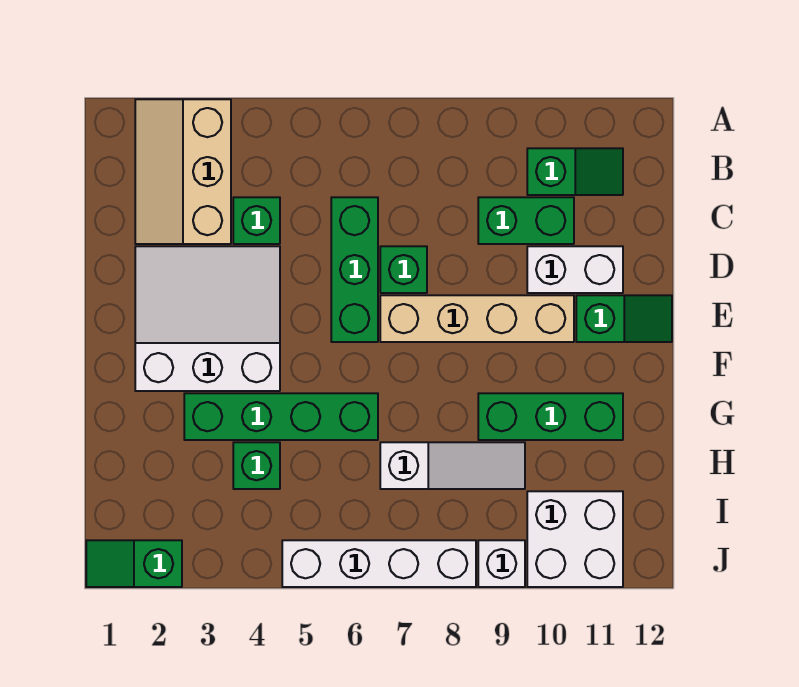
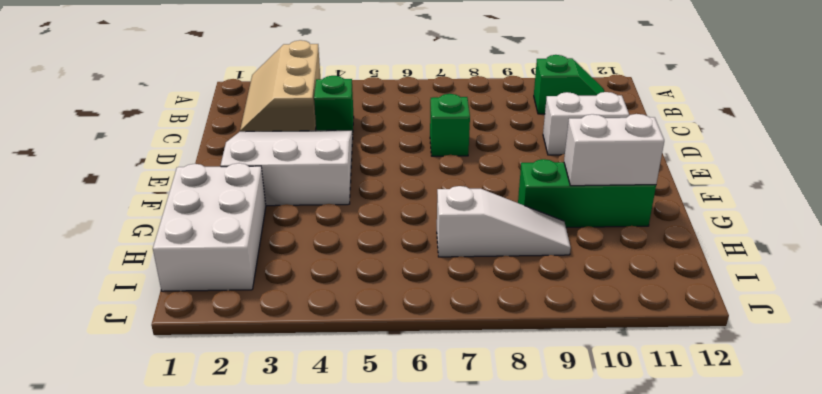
white brick G1:I2 level 1 -> none
white brick G10:G11 level 2 -> none
none -> green brick C6:E6 level 1
none -> green brick C9:C10 level 1
none -> tan brick E7:E10 level 1

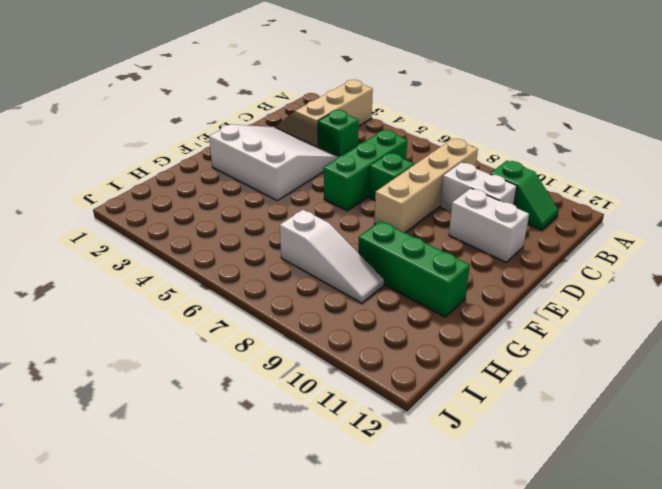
tan brick B8:E8 level 1 -> tan brick E7:E10 level 1
white brick C9:C10 level 1 -> green brick C9:C10 level 1
none -> green slope E11:E12 level 1 top 11
none -> green brick G3:G6 level 1
none -> green brick H4 level 1

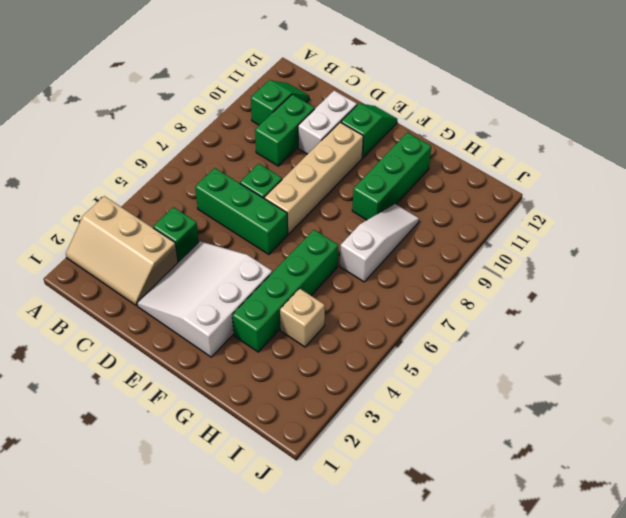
tan brick H4 level 1 -> green brick H4 level 1
none -> white brick I10:J11 level 1
none -> green slope J1:J2 level 1 top 2
none -> white brick J5:J8 level 1

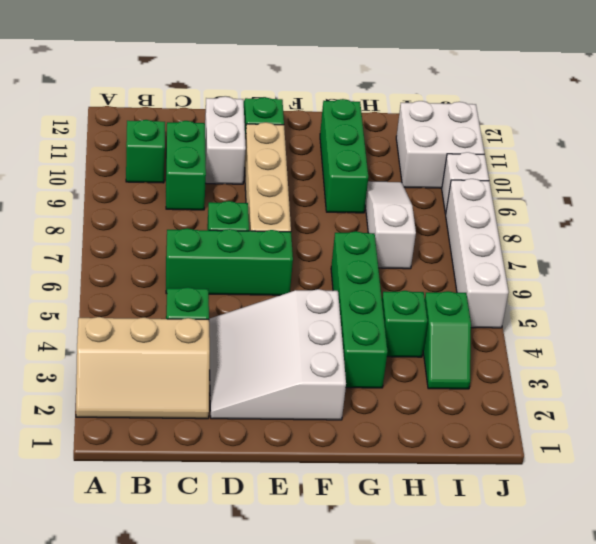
green slope I3:I4 level 1 top 4 -> green slope J1:J2 level 1 top 2

